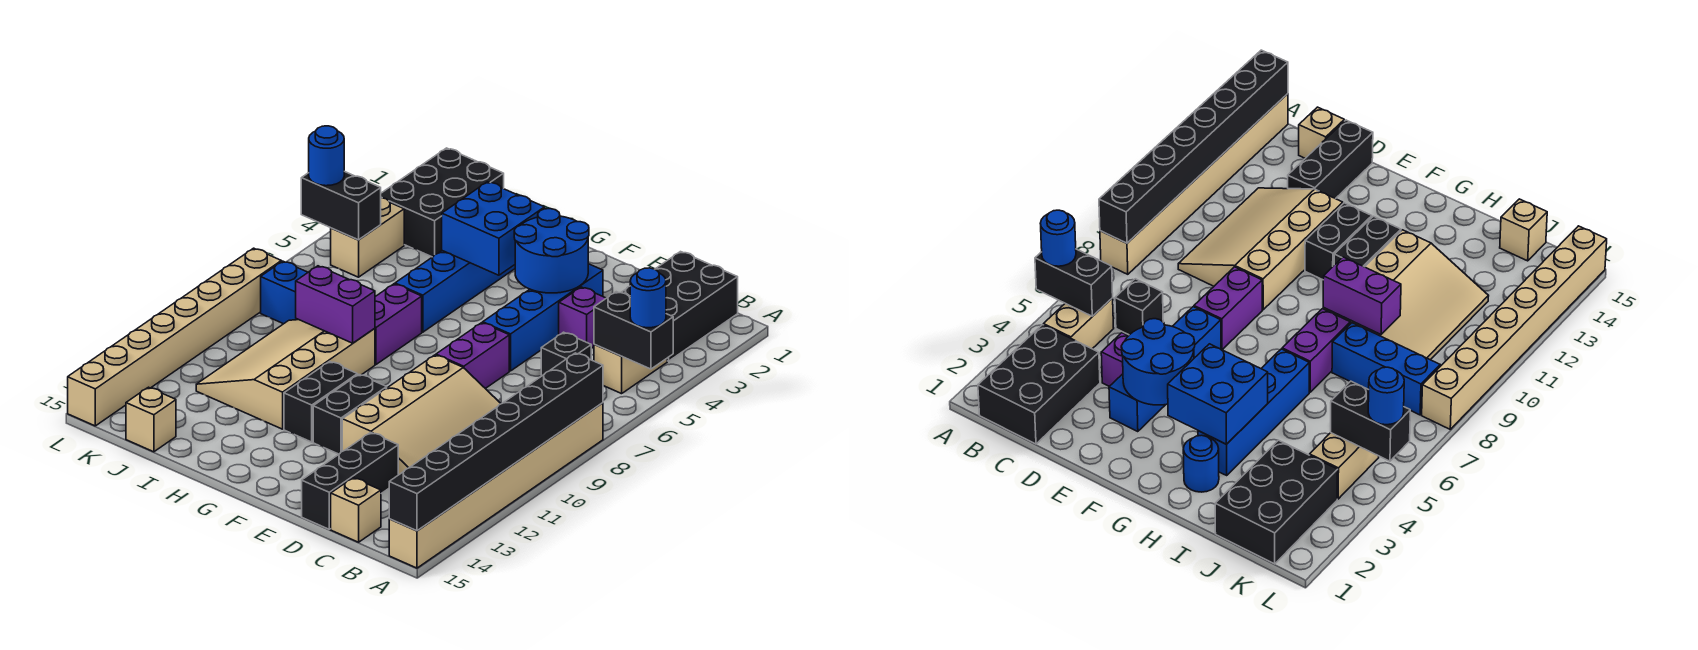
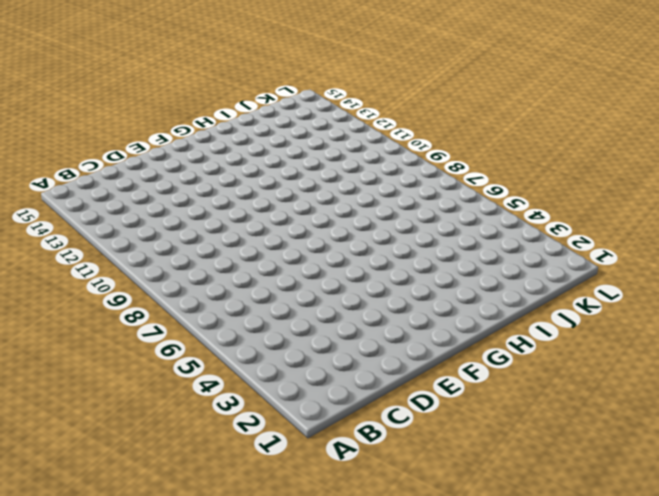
none -> tan brick A8:A15 level 1
none -> black brick B1:C3 level 1
none -> tan brick B4:B5 level 1

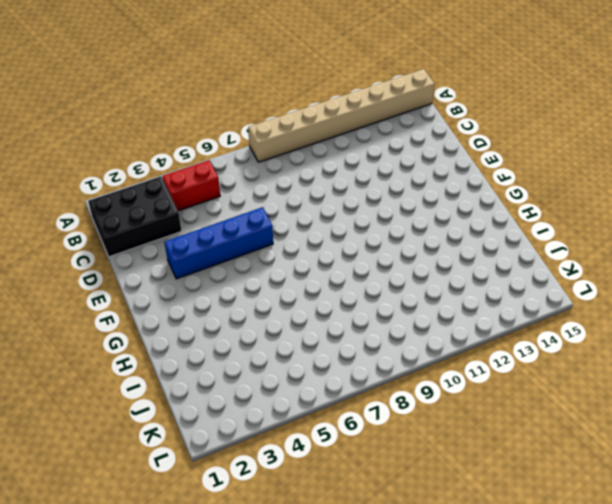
red brick B4:B5 level 1 -> tan brick B4:B5 level 1
none -> black brick C6 level 1
none -> tan slope C9:E12 level 1 top E
none -> tan brick C15 level 1

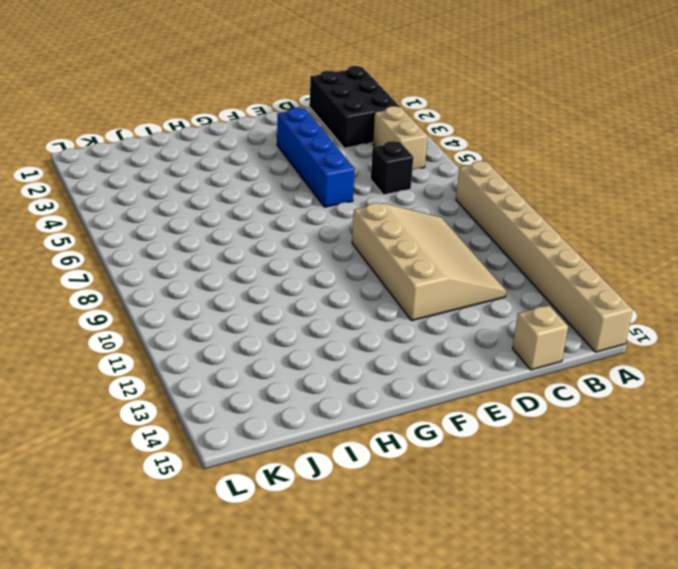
none -> purple brick D4 level 1
none -> black brick D13:D15 level 1
none -> purple brick E7:E8 level 1

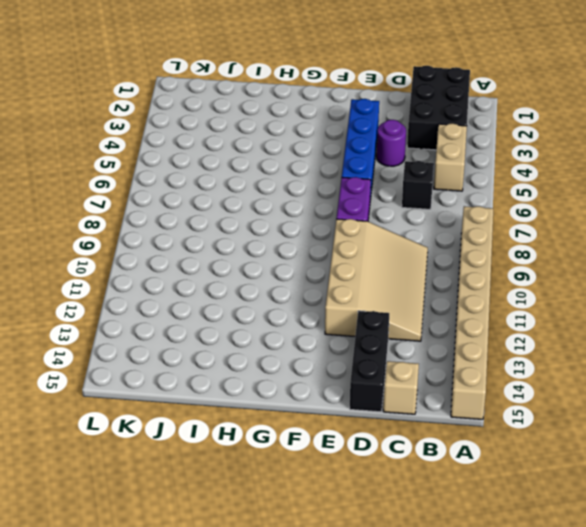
purple round brick D4 level 1 -> purple brick D4 level 1
none -> black brick F11:F12 level 1
none -> black brick G11:G12 level 1
none -> blue round brick H2 level 1

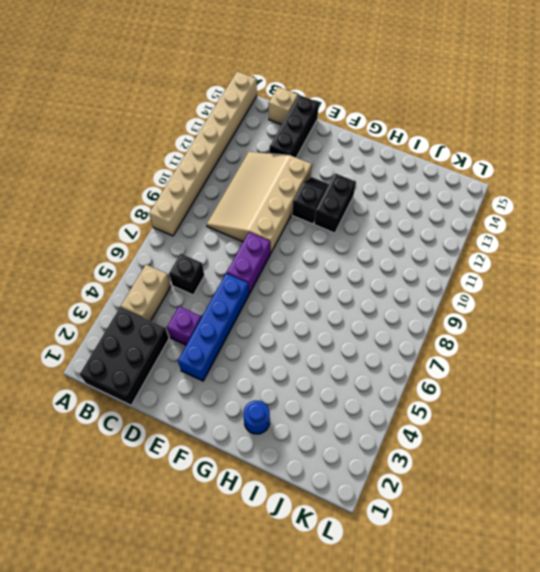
black slope F11:F12 level 1 top 11 -> black brick F11:F12 level 1
none -> blue brick H3:H6 level 1
none -> purple brick H7:H8 level 1
none -> tan slope H9:J12 level 1 top H

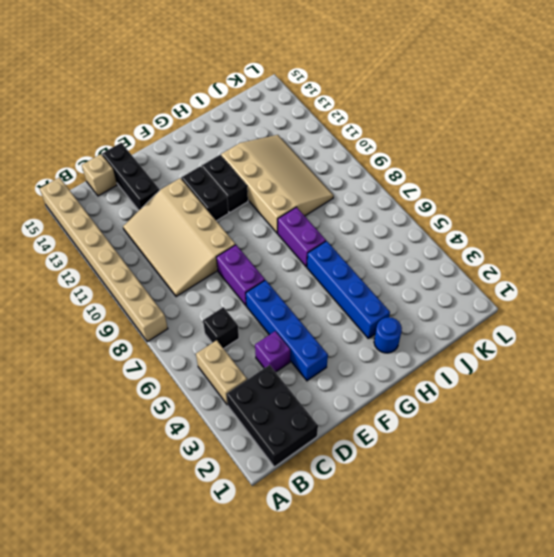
none -> blue brick I8:K8 level 1
none -> black brick J1:K3 level 1
none -> tan brick J15 level 1

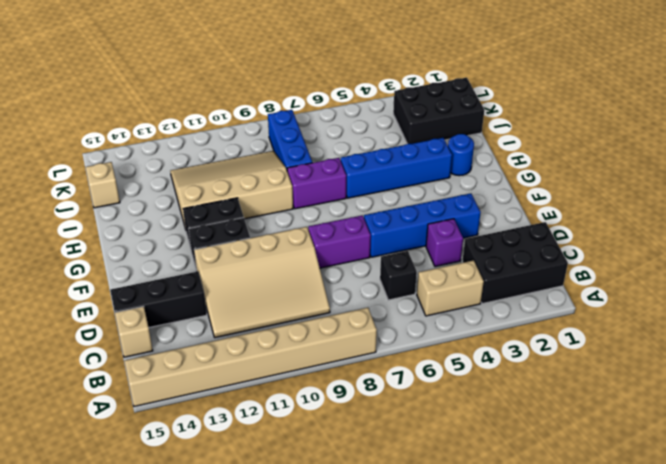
none -> tan brick K4:K5 level 1
none -> tan brick L8:L15 level 1
none -> black brick A5:B5 level 2

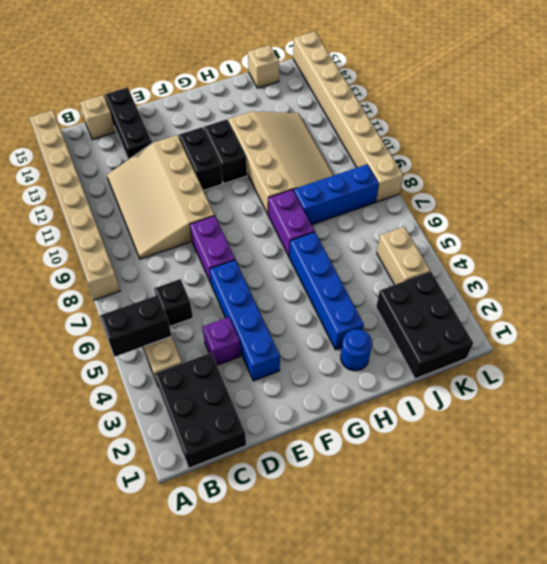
none -> black brick A8:A15 level 2
none -> blue round brick E3:F4 level 2
none -> blue brick G3:H4 level 2

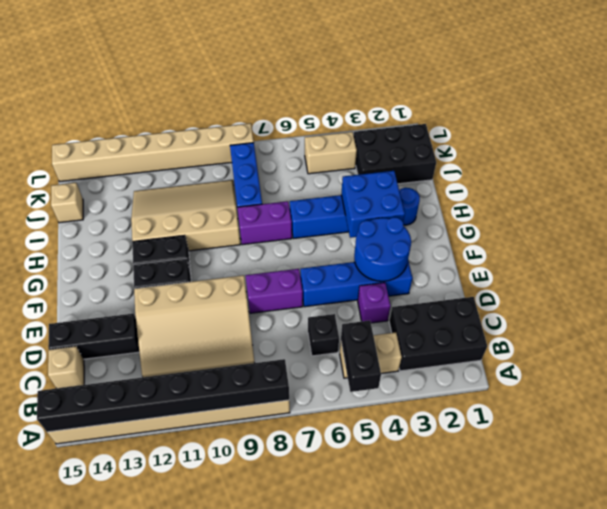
none -> purple brick H9:I9 level 2
none -> black brick K5:L5 level 2
none -> blue round brick A5 level 3

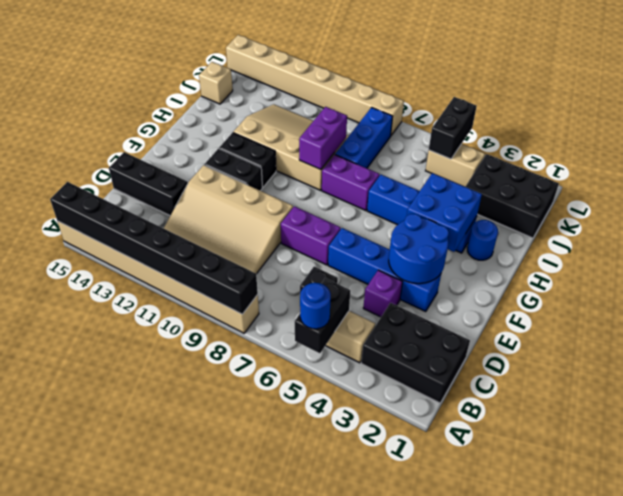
none -> tan brick C15 level 1
none -> blue round brick L5 level 3

